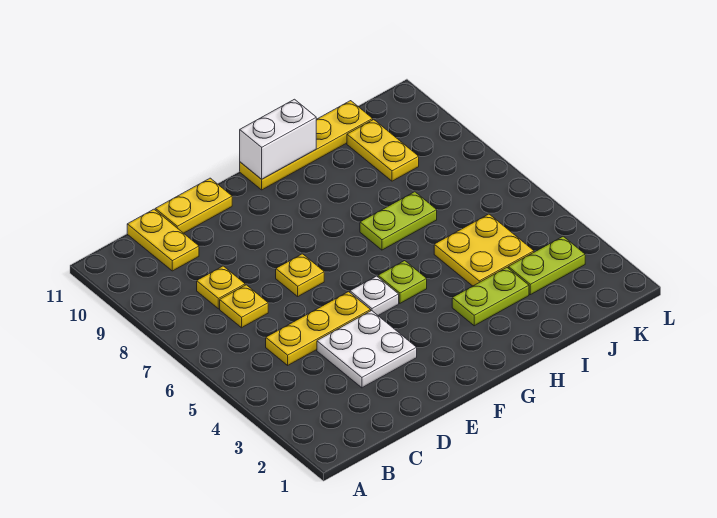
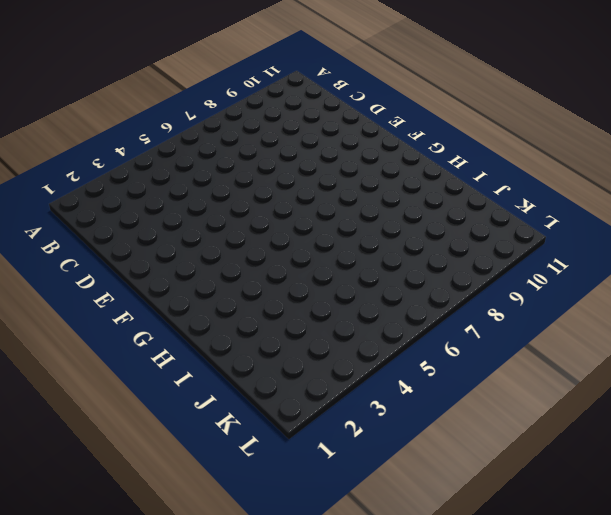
none -> yellow plate C5:E5 level 1
none -> yellow plate C7 level 1
none -> yellow plate C8 level 1

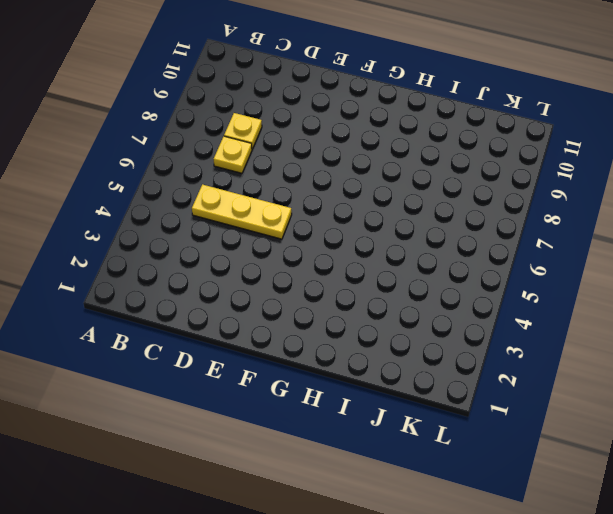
none -> yellow plate C10:C11 level 1
none -> white plate D3:E4 level 1
none -> yellow plate D11:E11 level 1

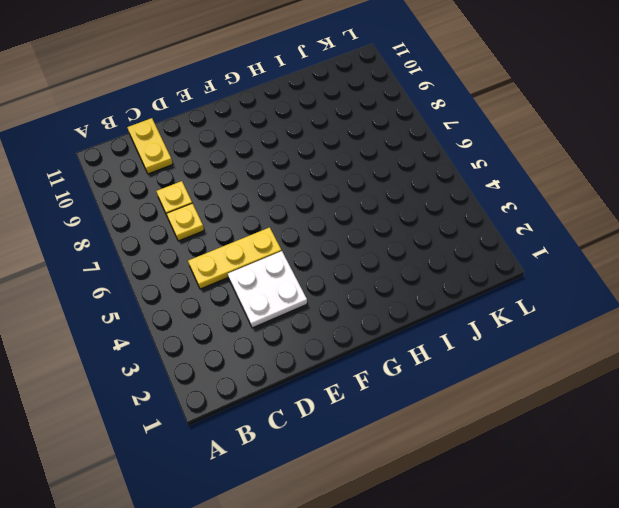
none -> yellow plate D11:E11 level 1
none -> yellow plate E7 level 1
none -> white plate F5 level 1

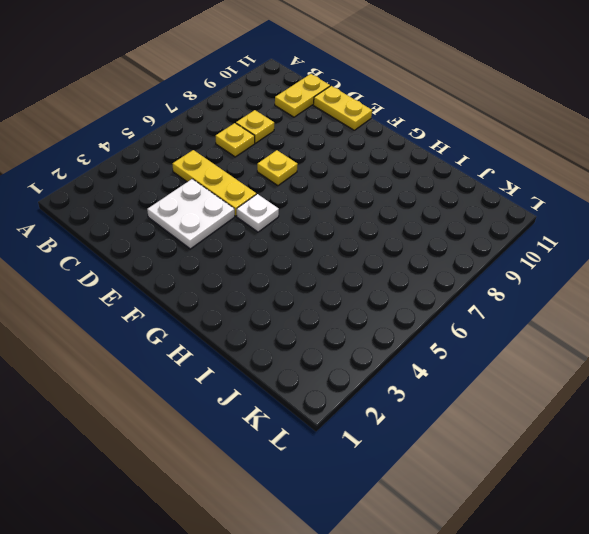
none -> lime plate G5 level 1
none -> yellow plate G11:J11 level 1
none -> lime plate H3:I3 level 1

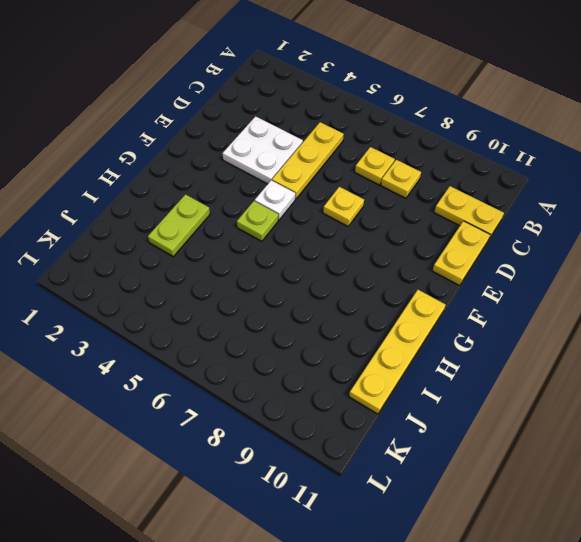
none -> lime plate H7:I7 level 1
none -> yellow plate I4:J5 level 1
none -> lime plate J3:K3 level 1

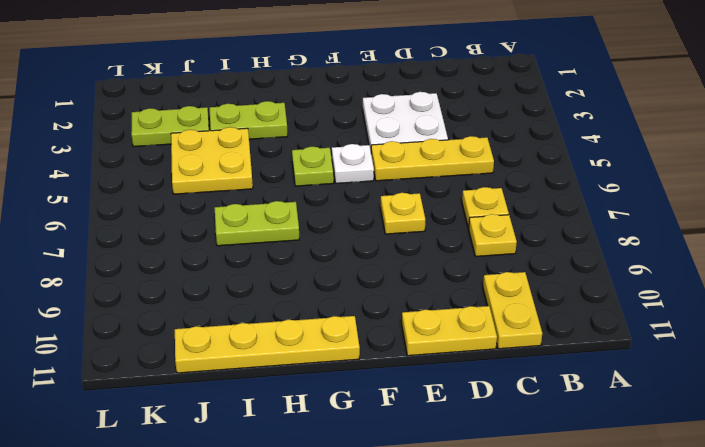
none -> yellow plate J9:J10 level 1
none -> white brick G11:H11 level 2

